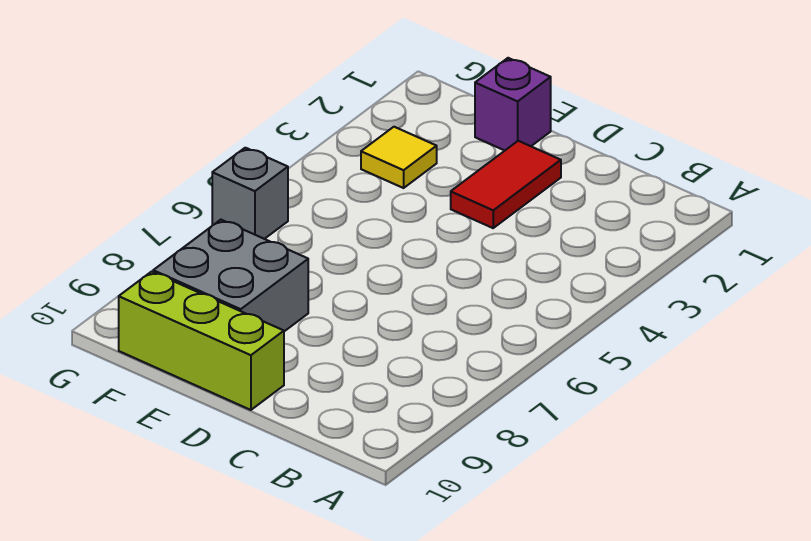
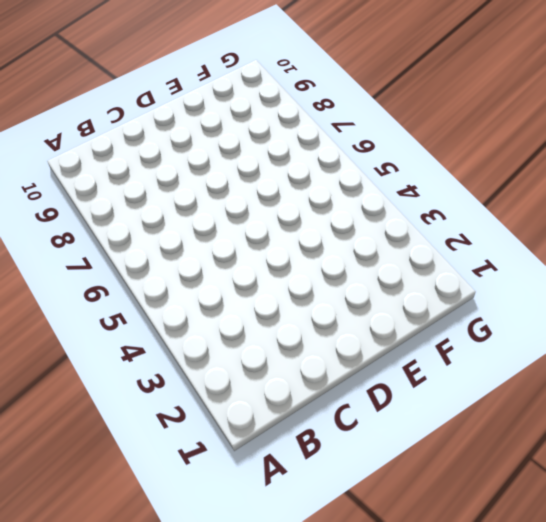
none -> red tile D2:D3 level 1
none -> lime brick D10:F10 level 1

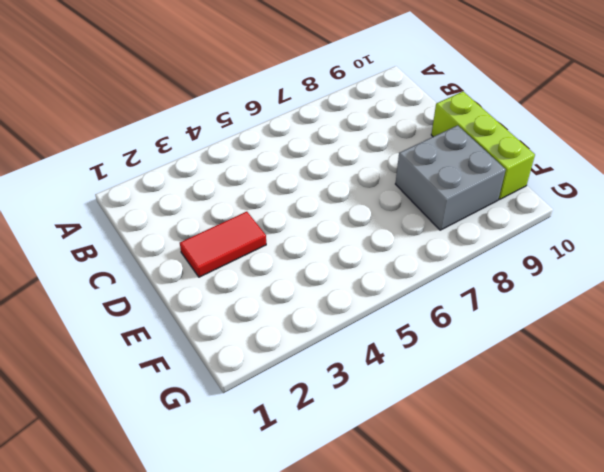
none -> purple brick E1 level 1
none -> yellow tile F3 level 1

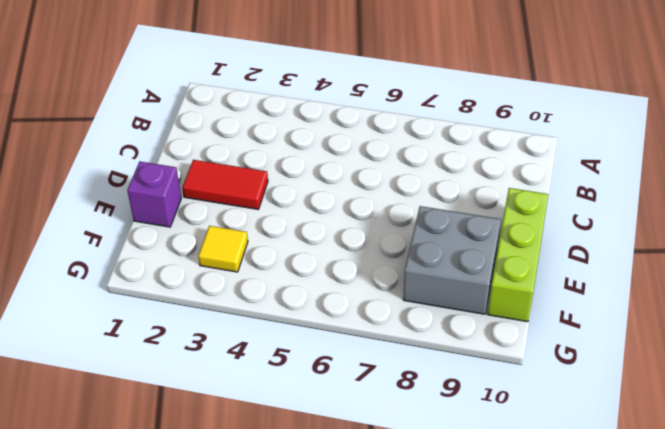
none -> grey brick G6 level 1

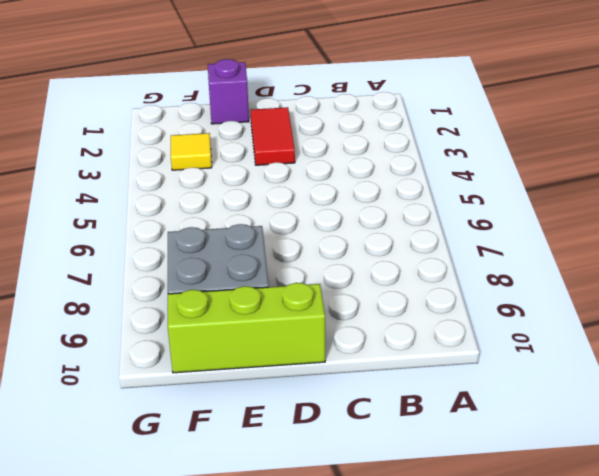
none -> grey brick G6 level 1

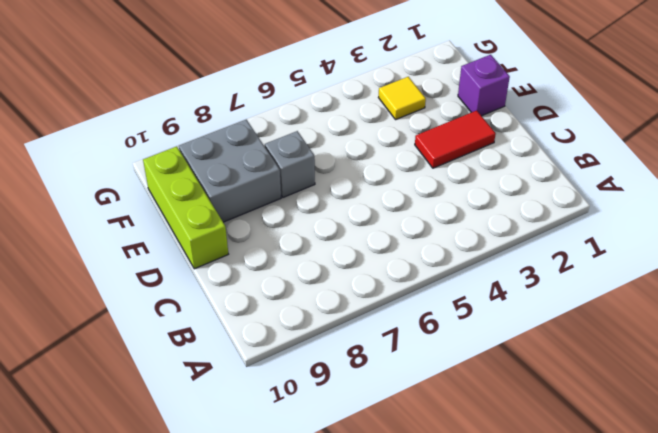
grey brick E7 level 1 -> grey brick G6 level 1

